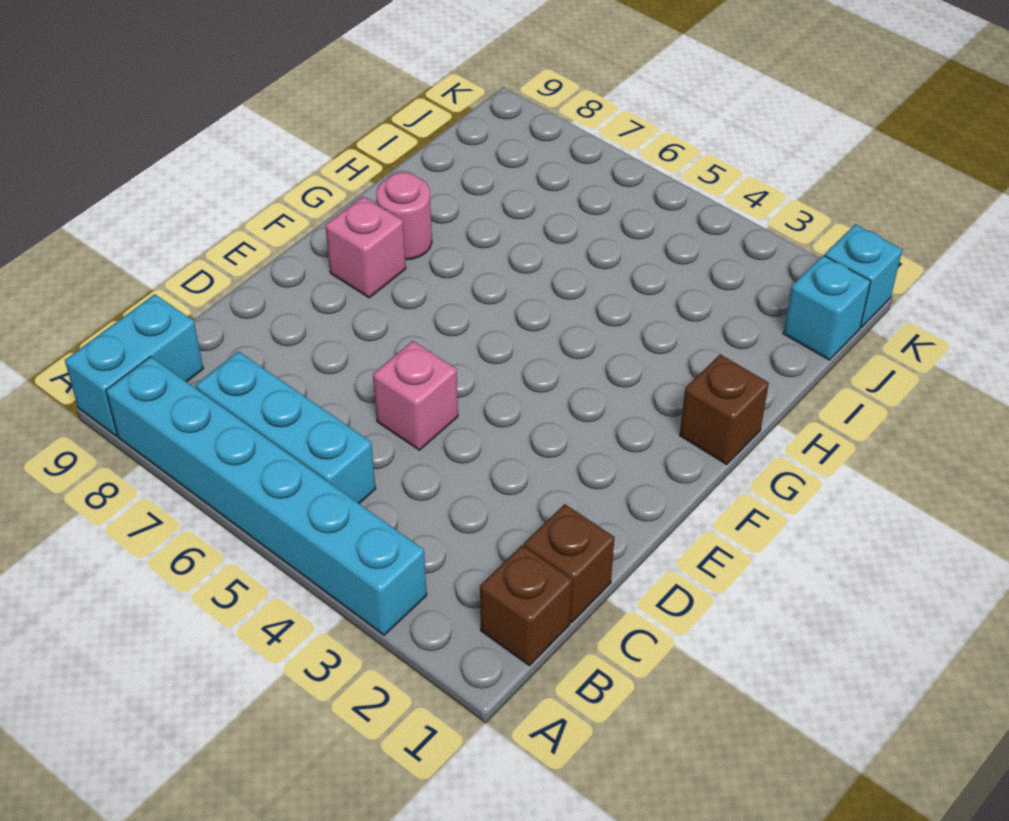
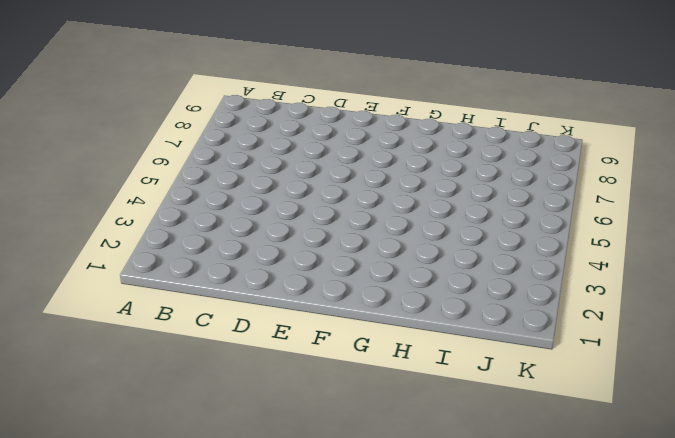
none -> cyan brick A3:A8 level 1
none -> cyan brick A9:B9 level 1

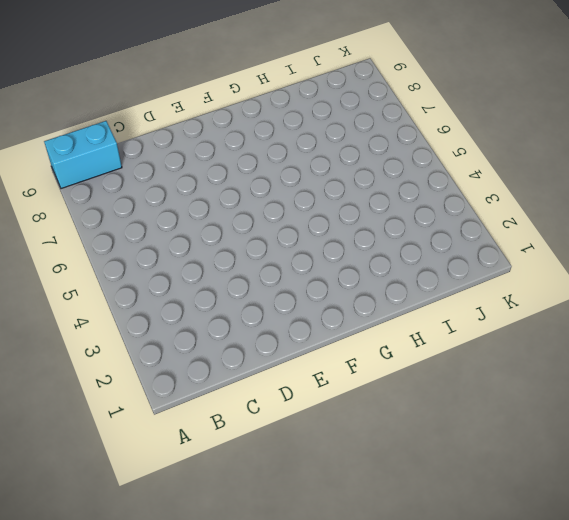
none -> cyan brick A3:A8 level 1
none -> brown brick B1 level 1

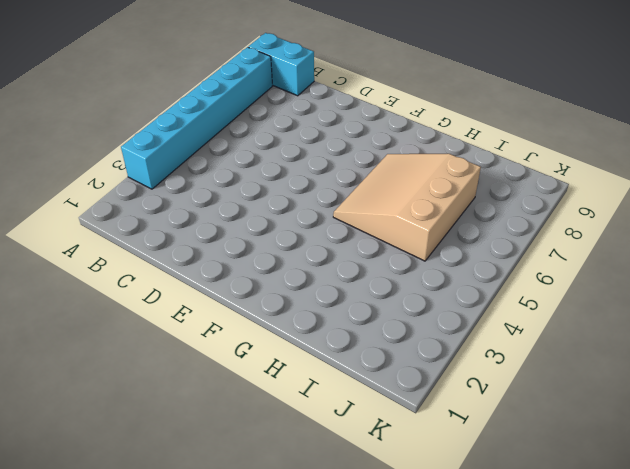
tan slope G5:I7 level 1 top I -> none
none -> brown brick B1 level 1
none -> cyan brick B5:B7 level 1

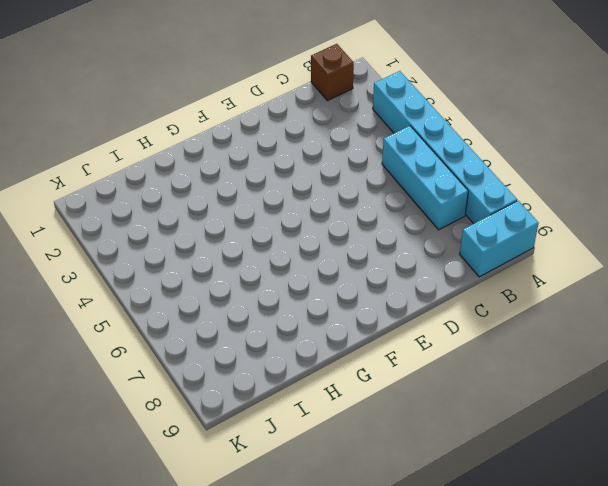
none -> brown brick C1 level 1
none -> pink brick D5 level 1

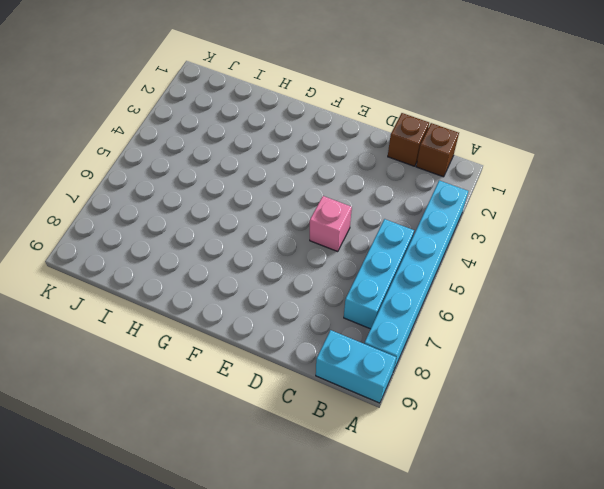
none -> pink brick F8 level 1
none -> brown brick G1 level 1

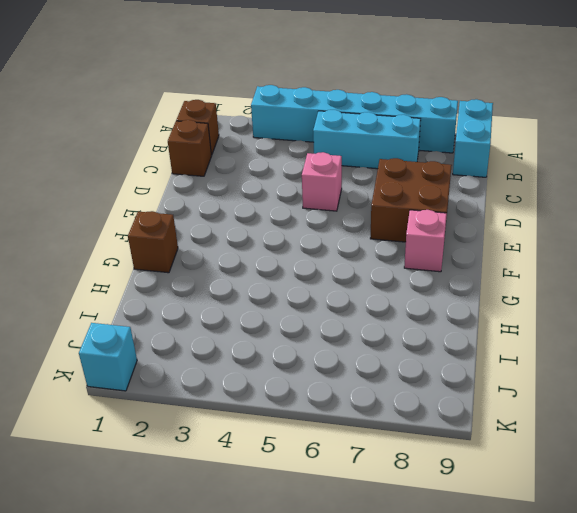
brown brick D7:E8 level 1 -> none
none -> pink round brick G8 level 1
none -> cyan brick J1 level 1

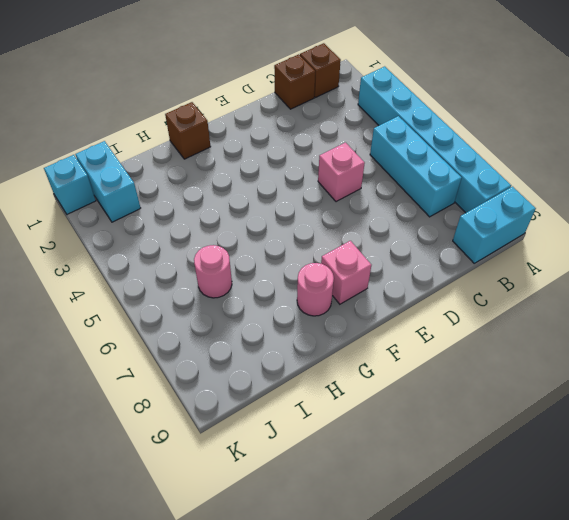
pink round brick I6 level 1 -> none
cyan brick J1:J2 level 1 -> cyan brick J1 level 1

